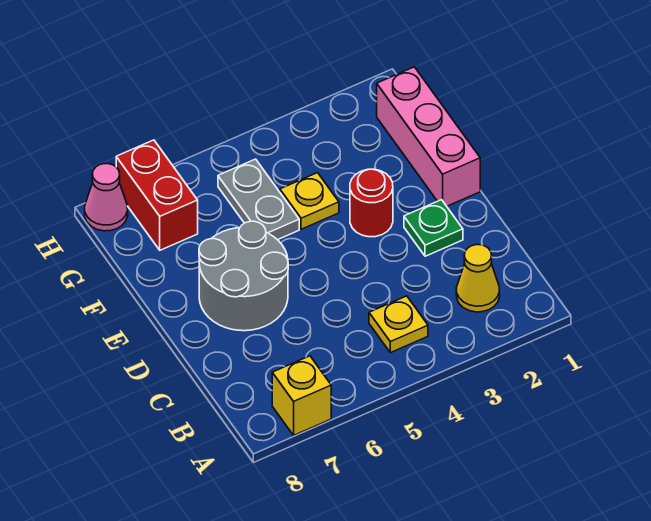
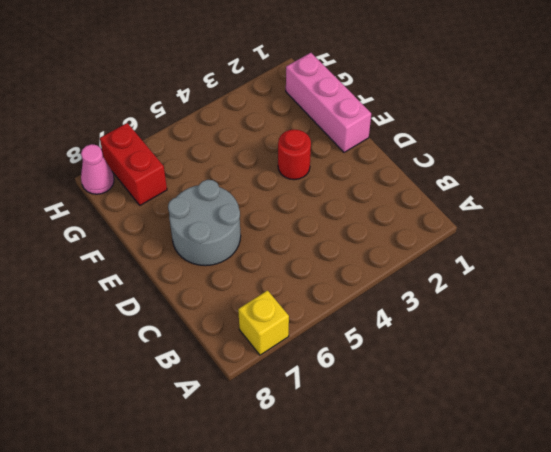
none -> yellow cone B2 level 1
none -> yellow plate B4 level 1

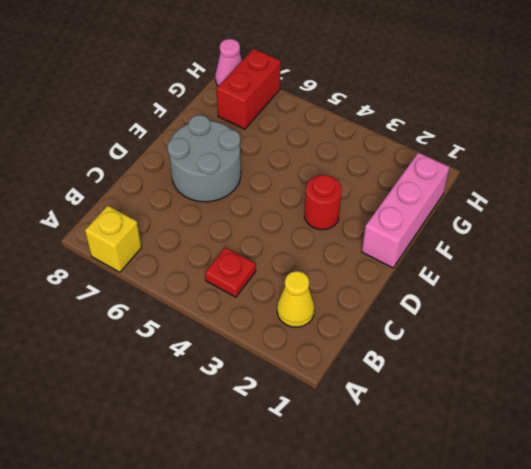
red plate B4 level 1 -> yellow plate B4 level 1
none -> green plate D2 level 1
none -> yellow plate F4 level 1

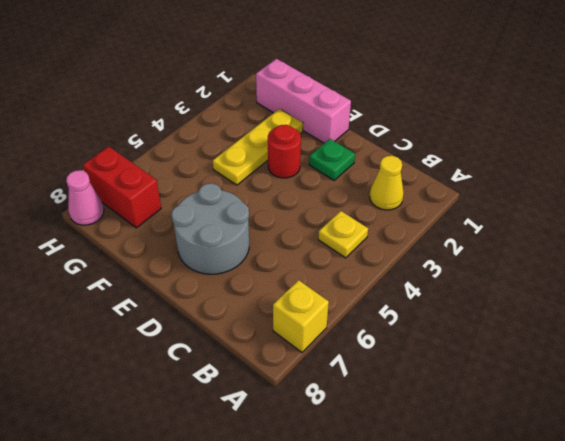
yellow plate F2:F4 level 1 -> yellow plate F4 level 1
none -> grey plate F5:G5 level 1

